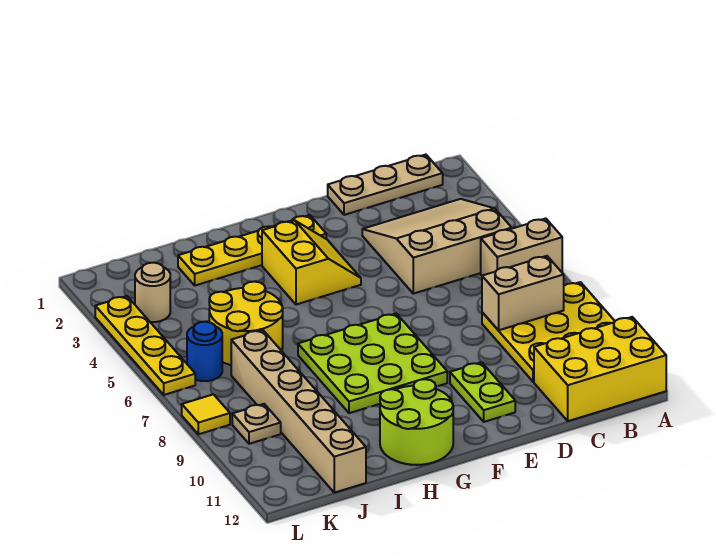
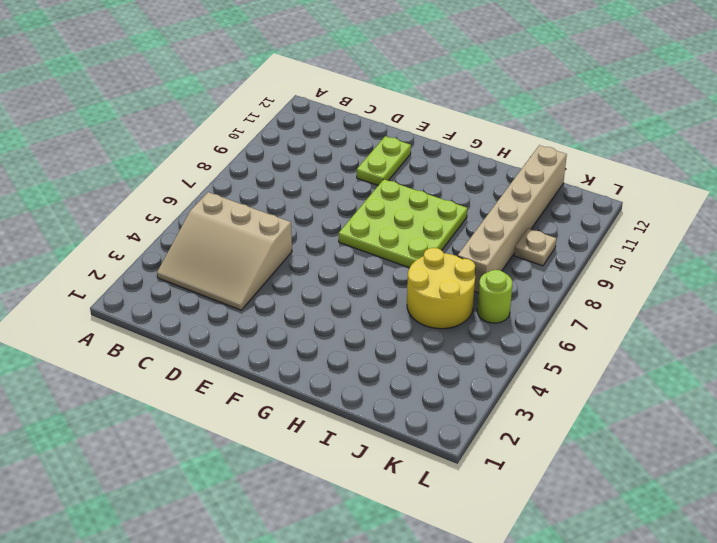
lime round brick K6 level 1 -> blue round brick K6 level 1
none -> tan brick A6:B6 level 1
none -> yellow plate A8:C10 level 1
none -> yellow brick A11:C12 level 1

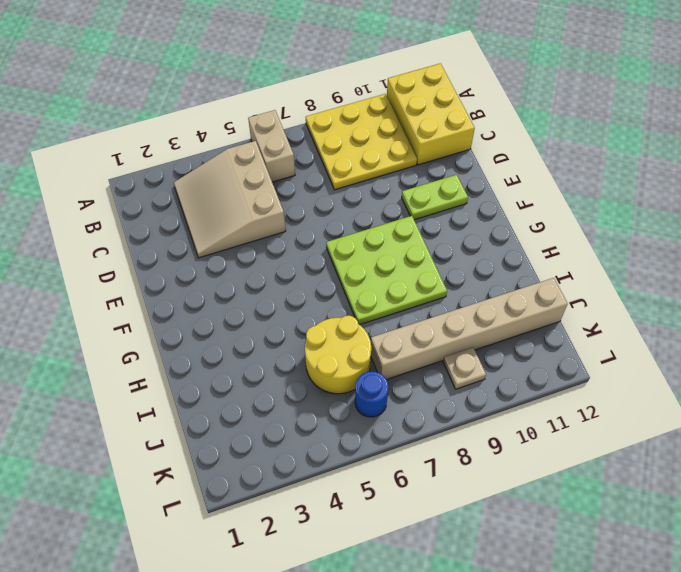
none -> tan plate B1:D1 level 1
none -> yellow plate F2:I2 level 1
none -> yellow slope F3:G4 level 1 top G

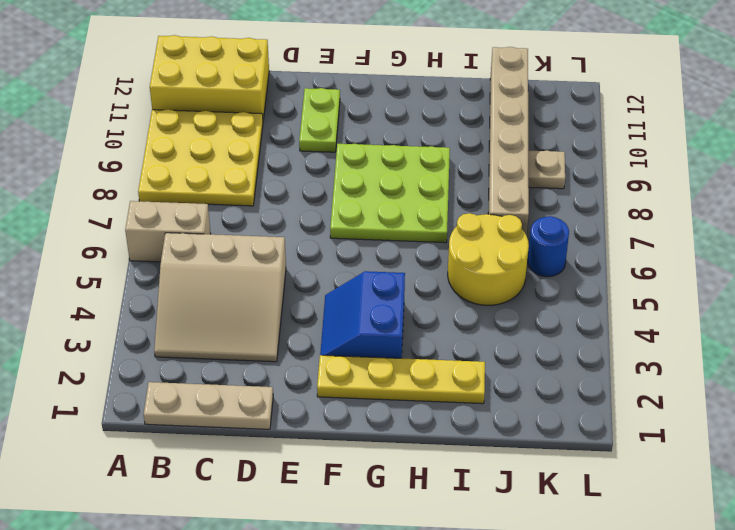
blue slope F3:G4 level 1 top G -> yellow slope F3:G4 level 1 top G
none -> lime round brick G11:H12 level 1
none -> tan round brick K3 level 1
none -> yellow plate L3:L6 level 1

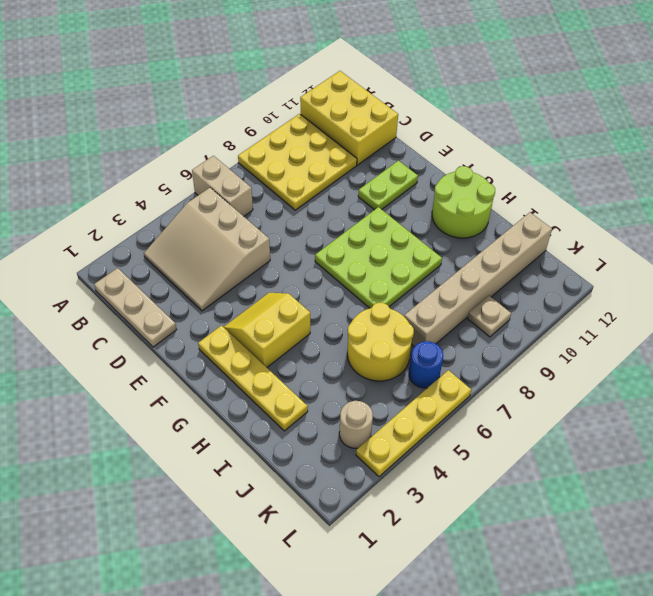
none -> yellow tile L8 level 1
none -> tan brick B8:C8 level 2

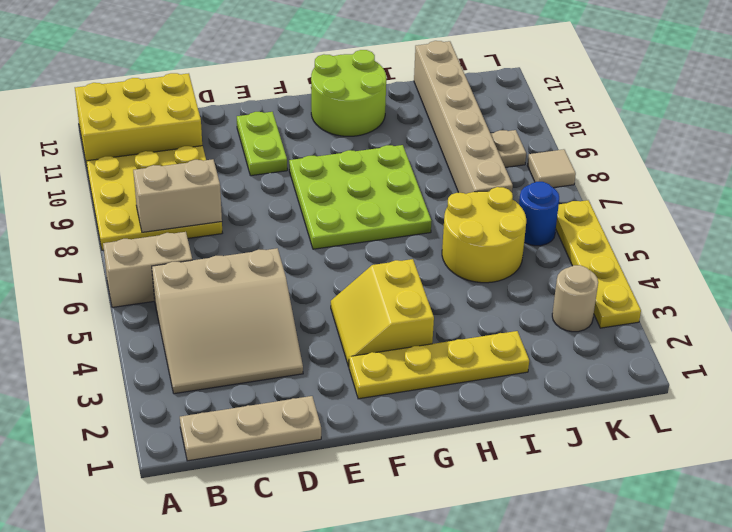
tan tile L8 level 1 -> yellow tile L8 level 1

